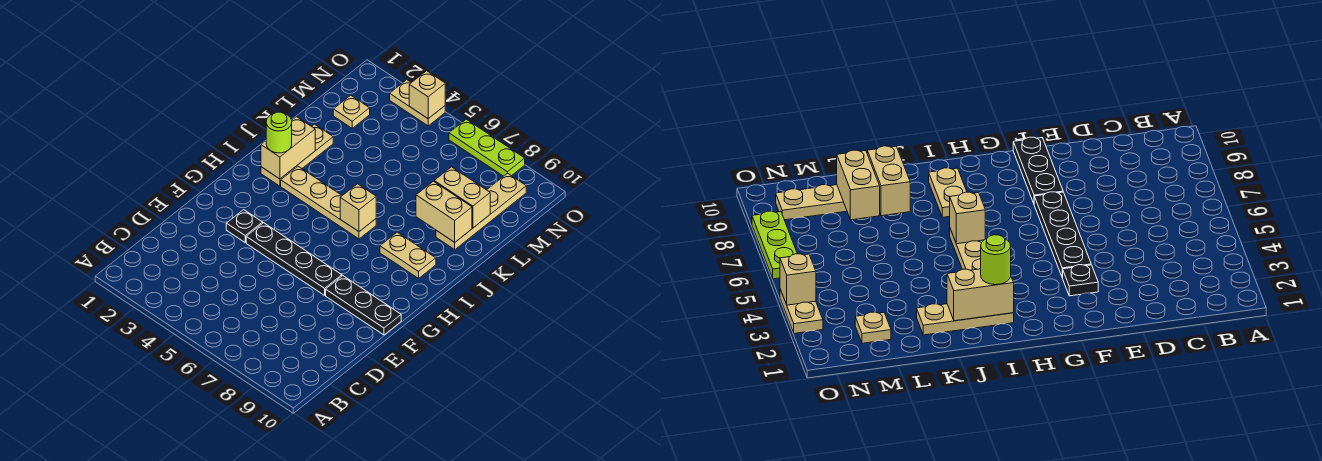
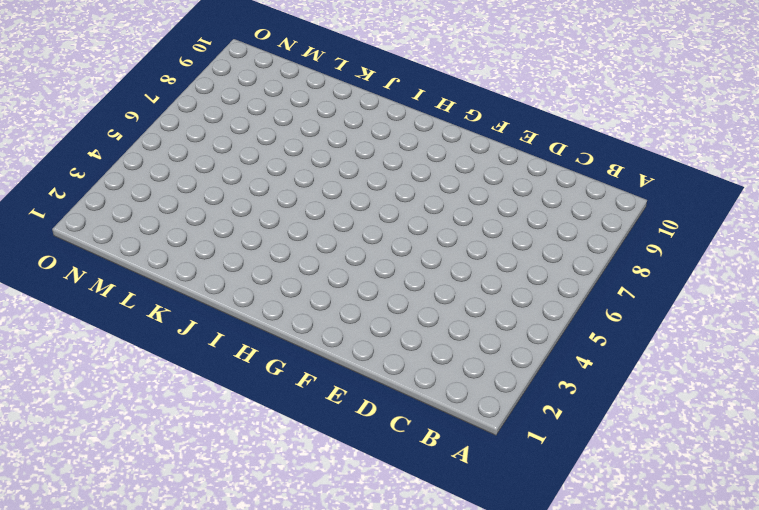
none -> black plate F3 level 1
none -> black plate F4:F7 level 1
none -> black plate F8:F10 level 1

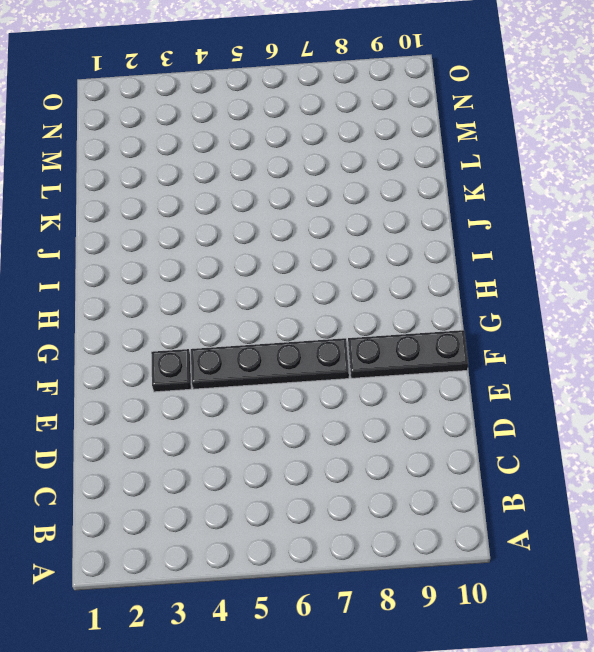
none -> tan plate I2:K2 level 1
none -> tan plate I3:I6 level 1
none -> tan plate I8:I9 level 1

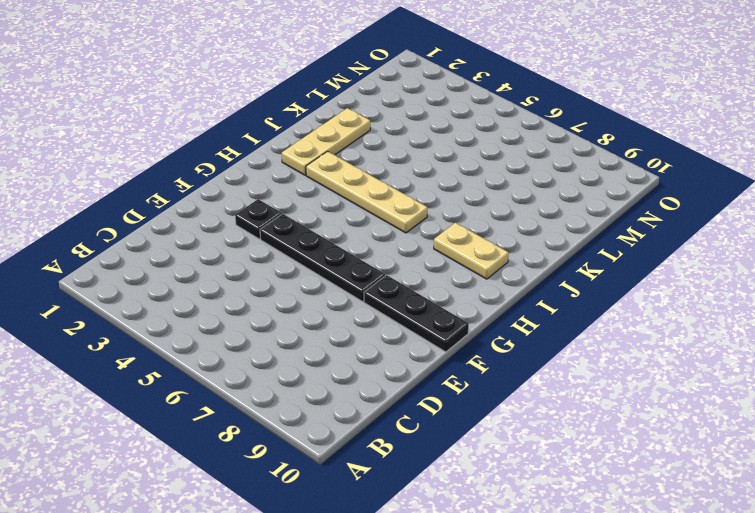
none -> tan plate K9:N9 level 1
none -> tan plate M2 level 1
none -> tan plate O3:O4 level 1

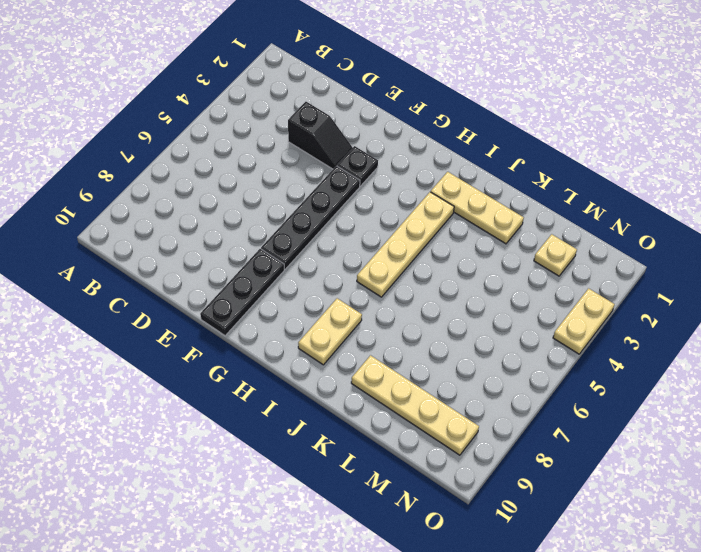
black slope D3:E3 level 1 top D -> none
none -> lime plate O6:O8 level 1
none -> tan brick I2:J2 level 2
none -> tan brick I6 level 2

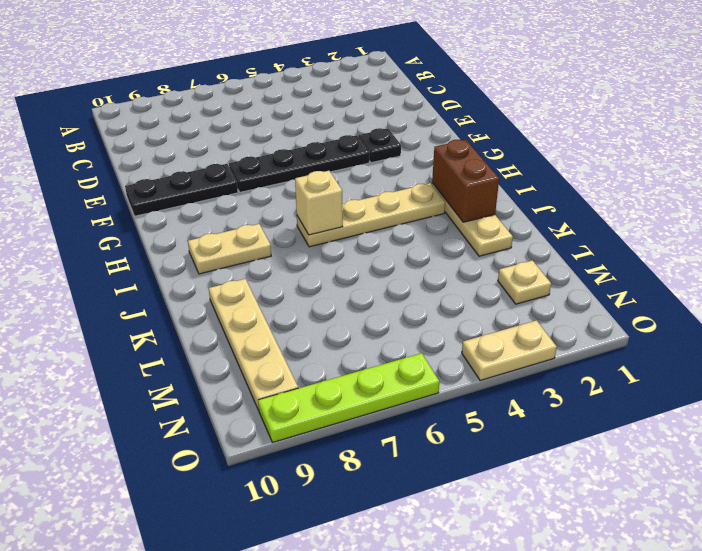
brown brick I2:J2 level 2 -> tan brick I2:J2 level 2
lime plate O6:O9 level 1 -> lime plate O6:O8 level 1
none -> tan brick K8:K9 level 2
none -> tan brick L8:L9 level 2
none -> tan brick O4 level 2

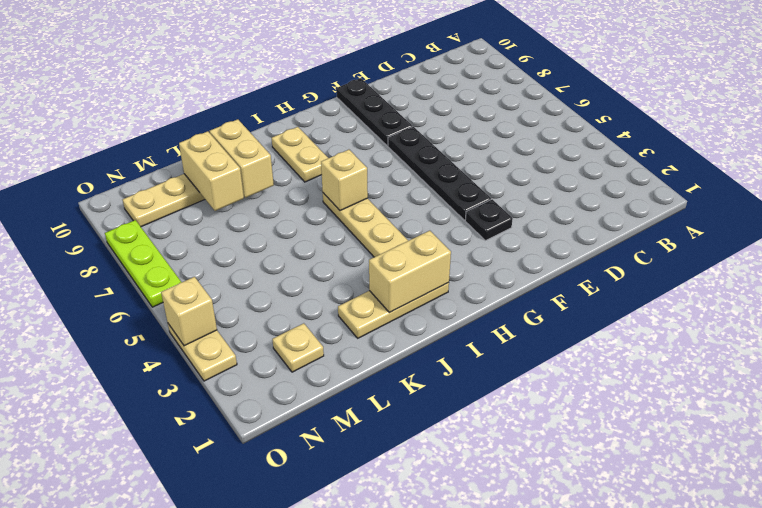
none -> lime round brick I2 level 3

